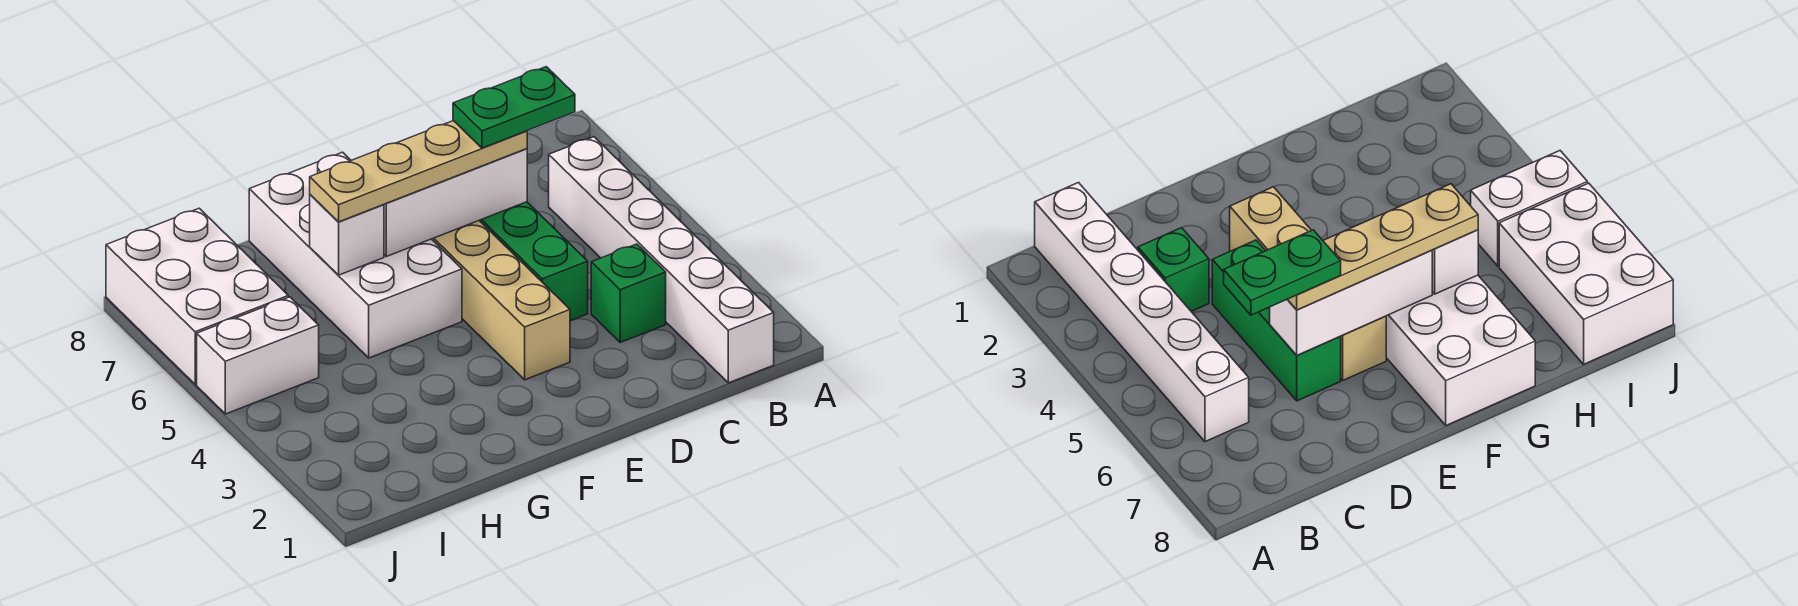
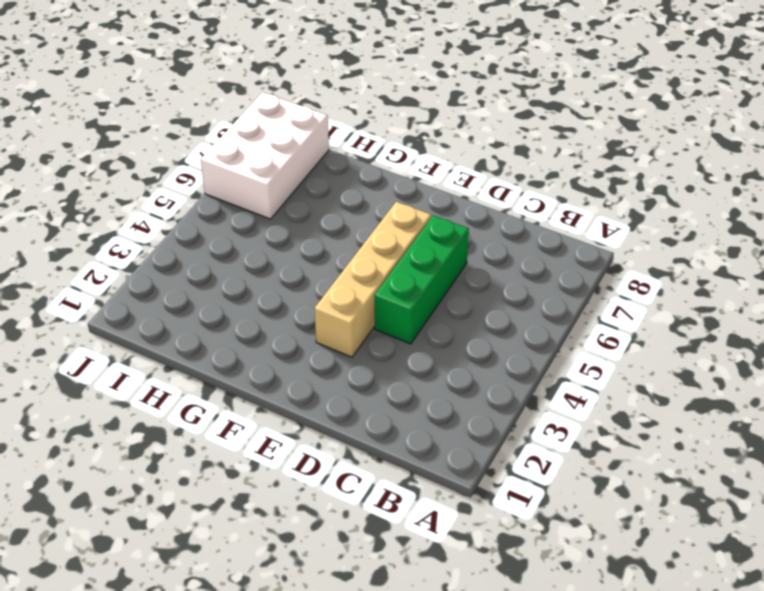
none -> white brick B1:B6 level 1
none -> green brick C3 level 1

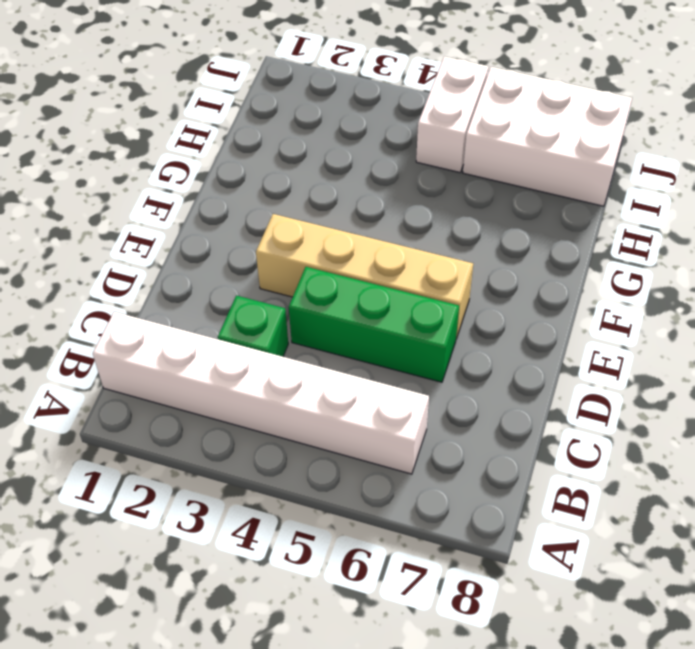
none -> white brick F5:G8 level 1
none -> white brick D6:F6 level 2

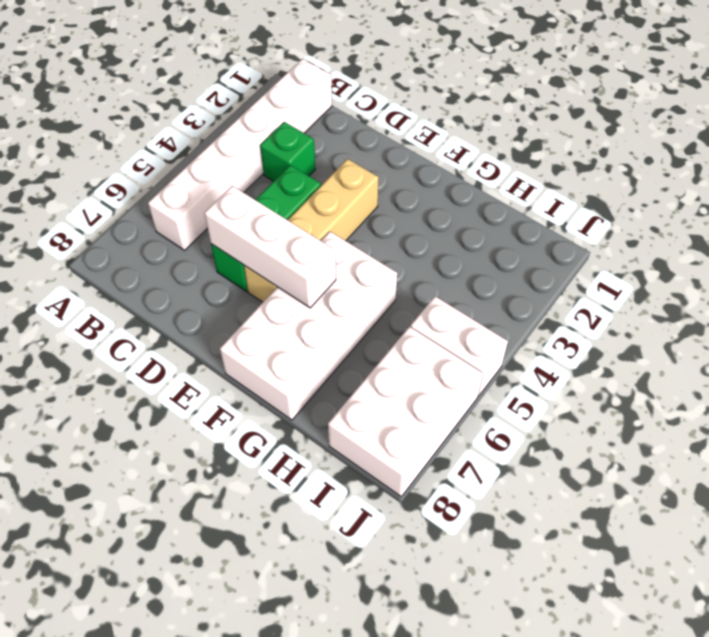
none -> white brick G6 level 2
none -> tan plate D6:G6 level 3

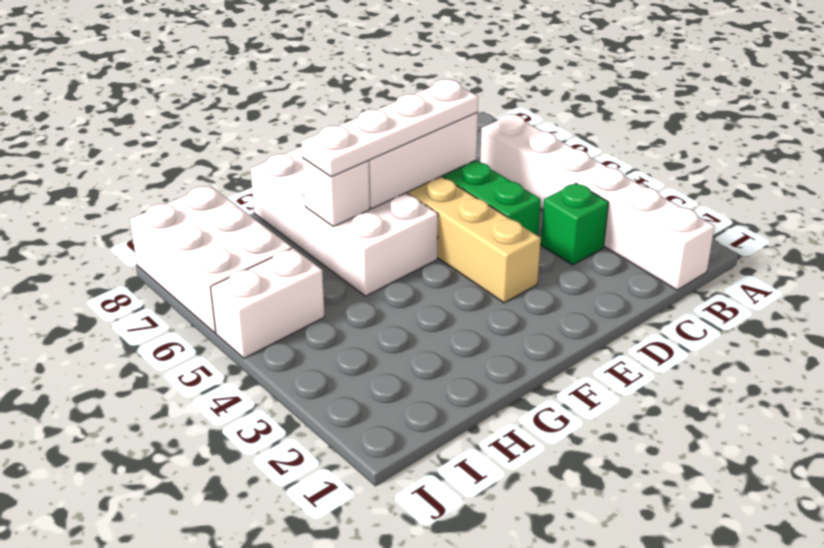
white plate D6:G6 level 3 -> tan plate D6:G6 level 3
none -> green plate C6:D6 level 4

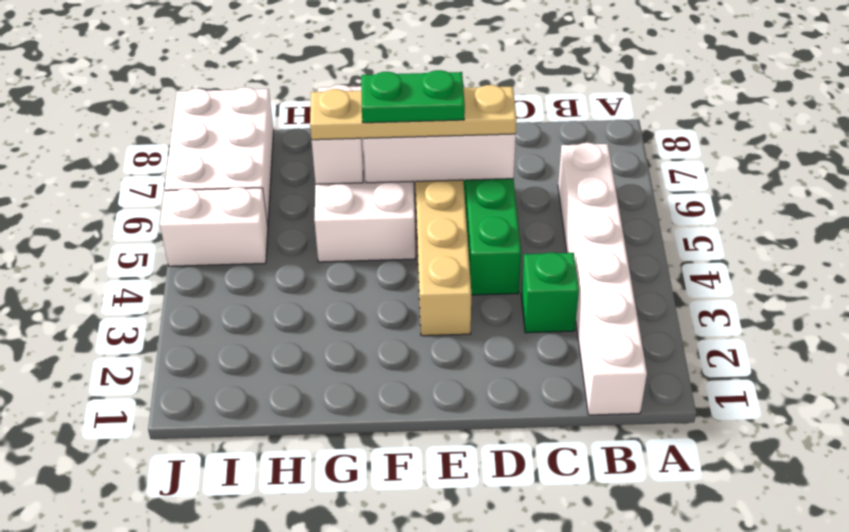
green plate E6:F6 level 4 -> green plate C6:D6 level 4

